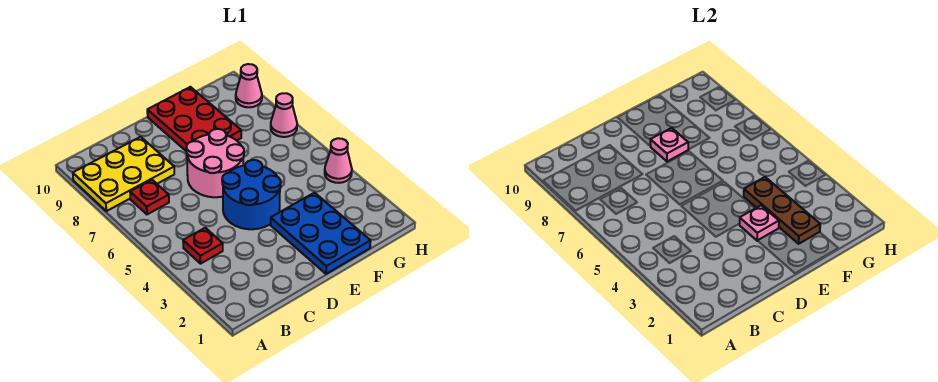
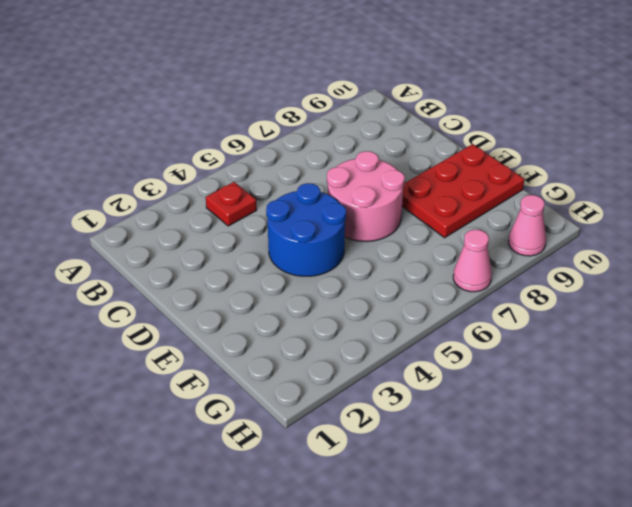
none -> yellow plate A8:C9 level 1
none -> red plate B7 level 1
none -> blue plate E1:F3 level 1

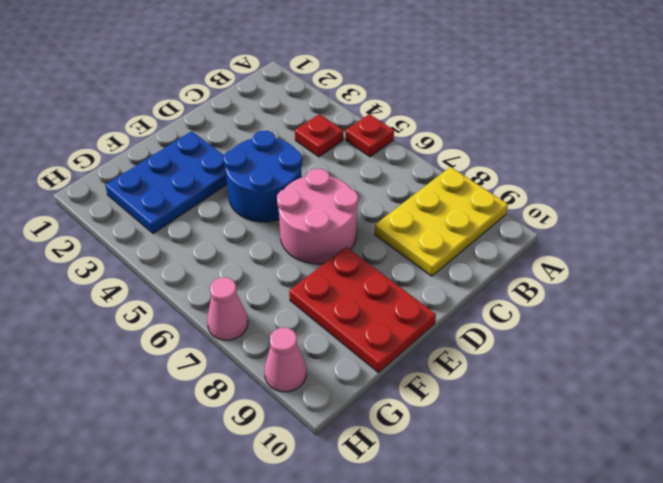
red plate A5 level 1 -> red plate B7 level 1
blue plate E2:G3 level 1 -> blue plate E1:F3 level 1
none -> pink cone H4 level 1
none -> pink plate E3 level 2
none -> pink plate E8 level 2

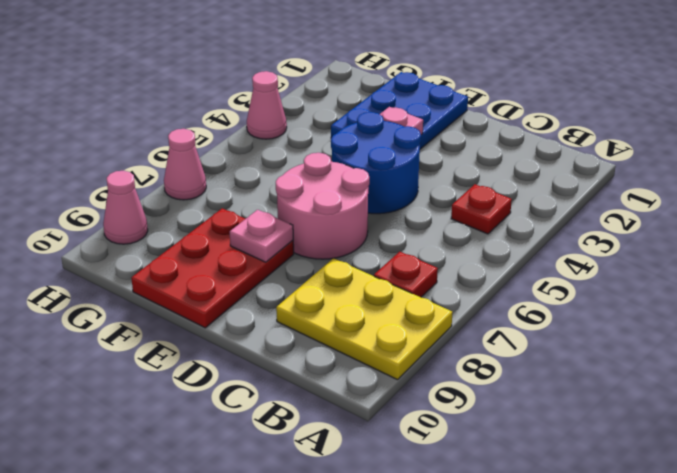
none -> brown plate F2:F4 level 2

